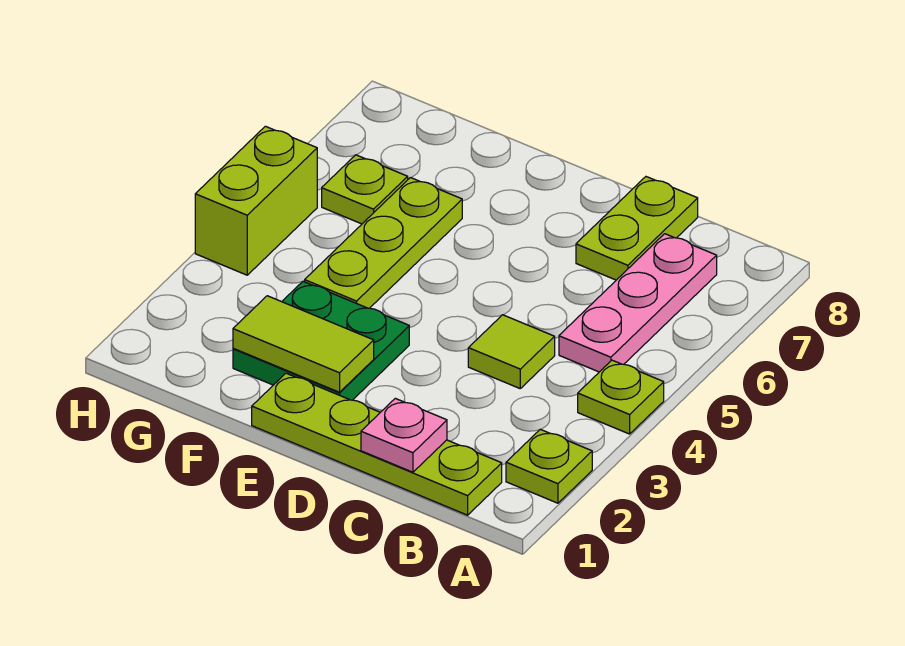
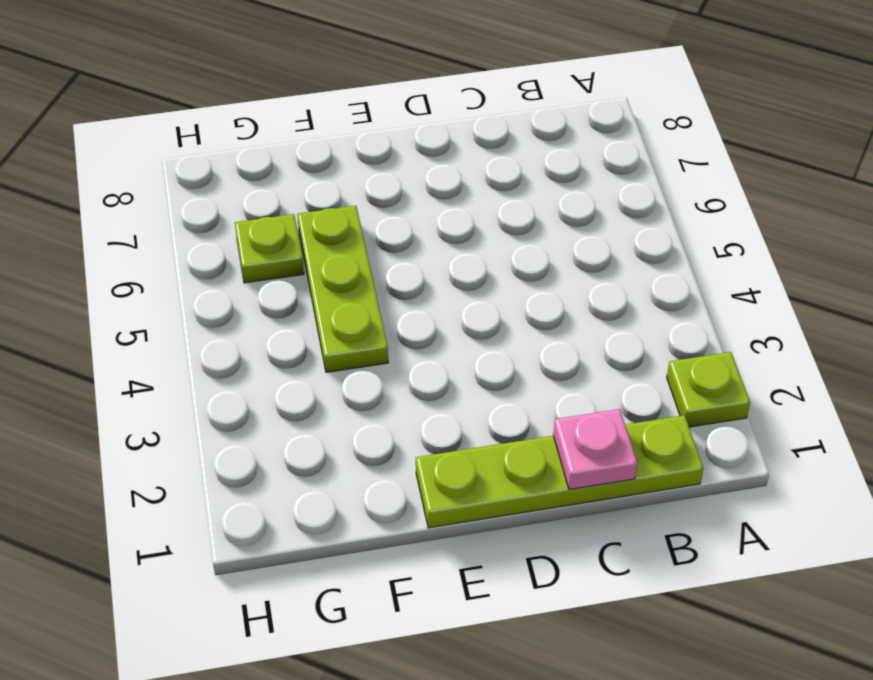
none -> lime plate A4 level 1
none -> pink plate B5:B7 level 1
none -> lime tile C4 level 1

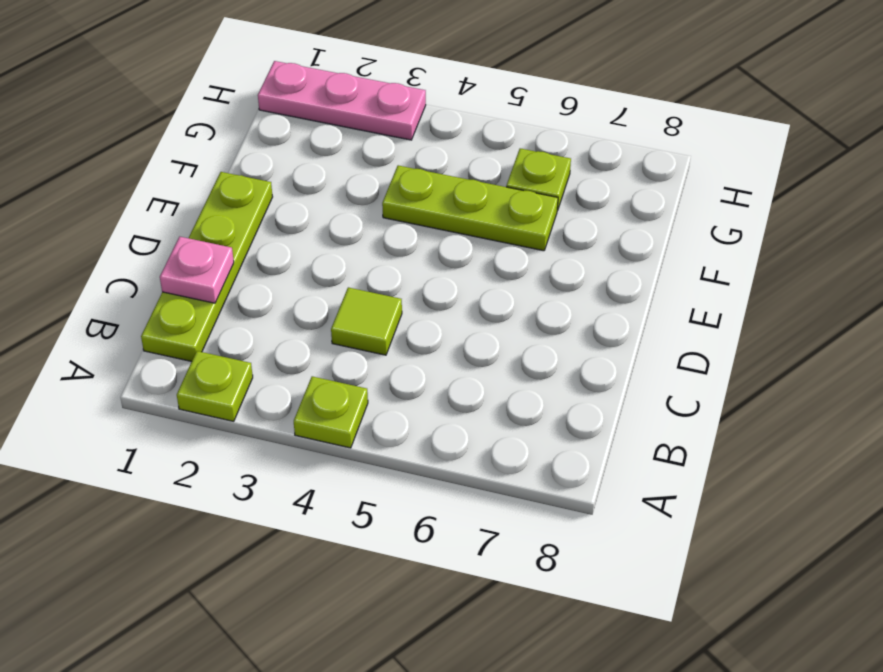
pink plate H1:H3 level 1 -> pink plate B5:B7 level 1
none -> lime plate C7:C8 level 1
none -> green plate E2:F3 level 1
none -> lime brick H4:H5 level 1

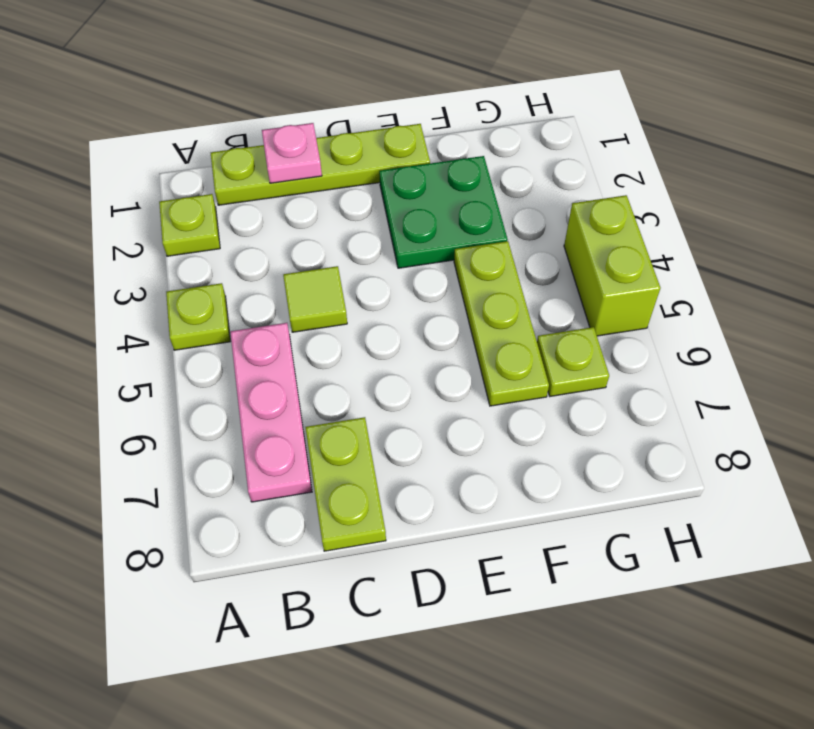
none -> lime tile E2:F2 level 2

